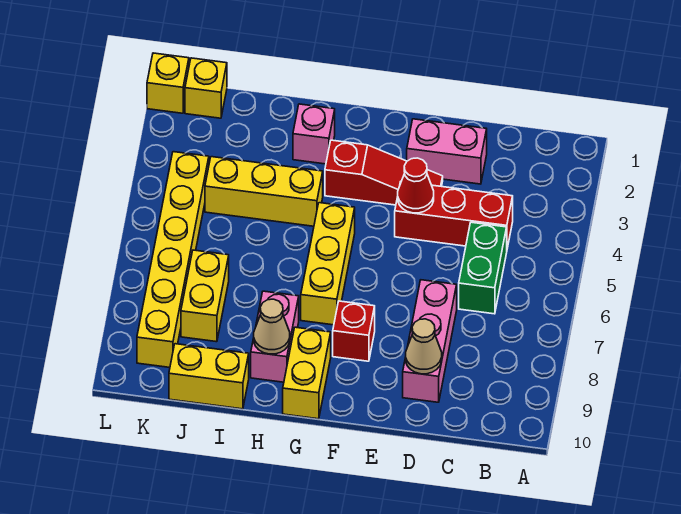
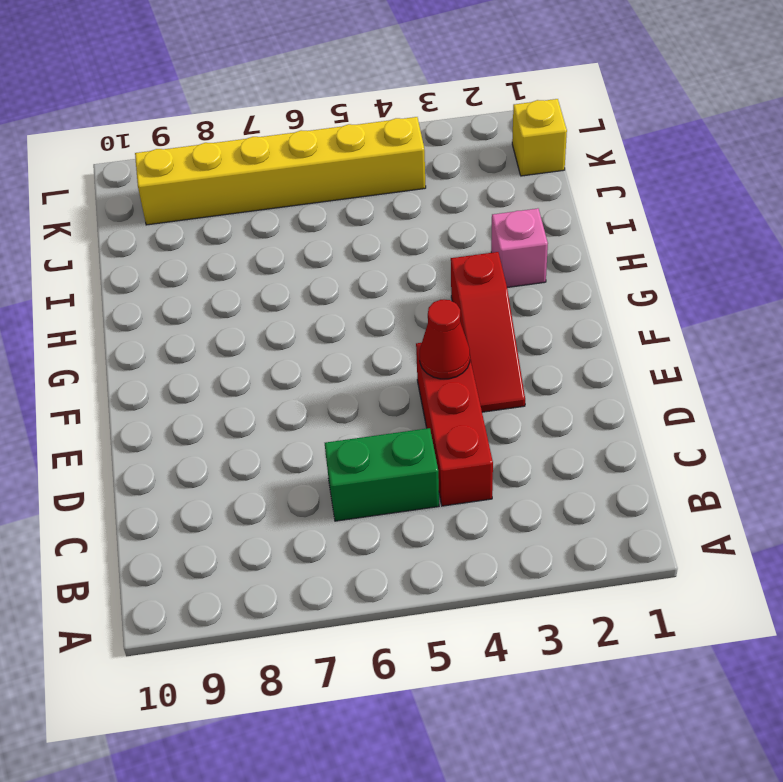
none -> pink brick D2:E2 level 1
none -> pink brick D7:D9 level 1
none -> red brick F8 level 1

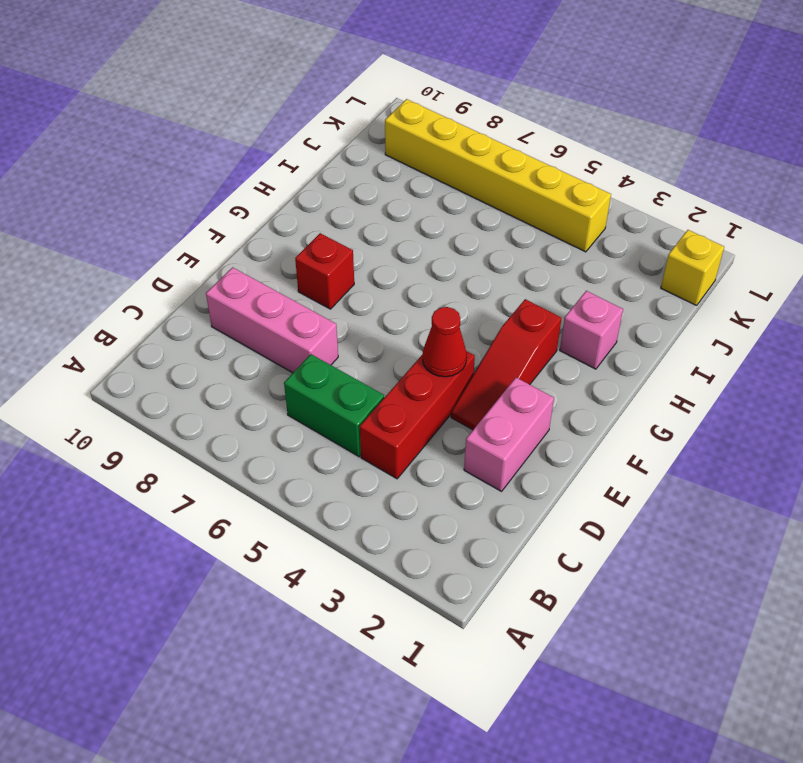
none -> yellow brick G5:G7 level 1
none -> yellow brick G9:G10 level 1
none -> yellow brick H4:J4 level 1

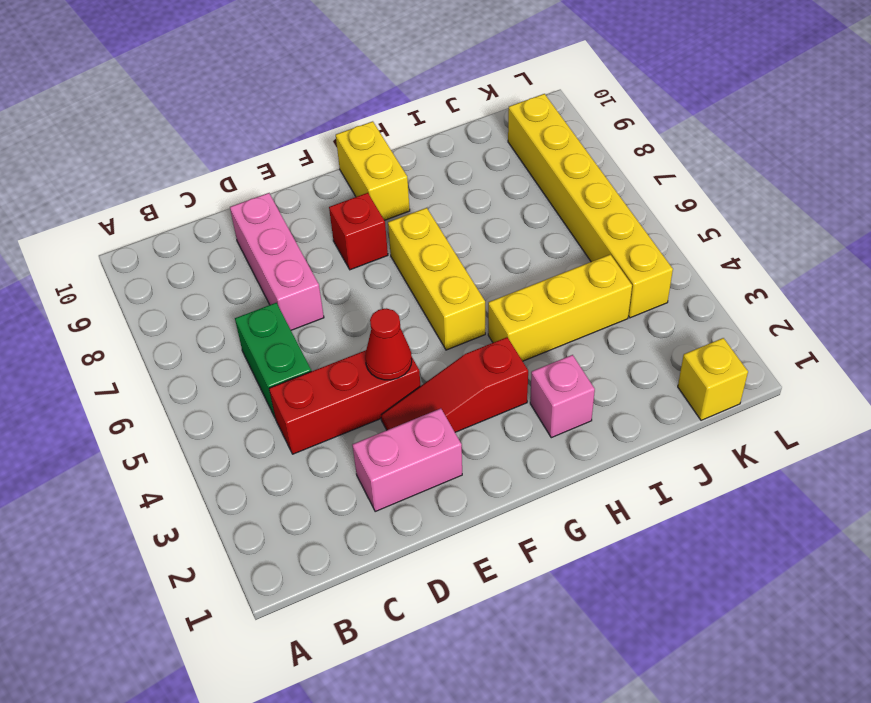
none -> pink brick H8:H9 level 1
none -> yellow brick I10:J10 level 1
none -> yellow brick J7:J8 level 1

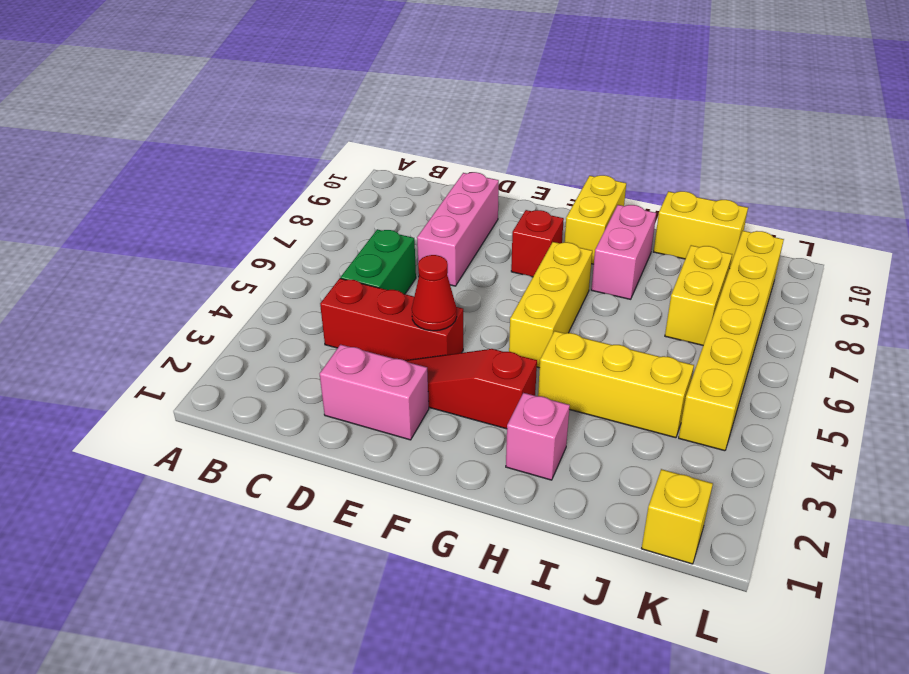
none -> yellow brick L1 level 1
none -> tan cone D9 level 2
none -> tan cone H9 level 2

